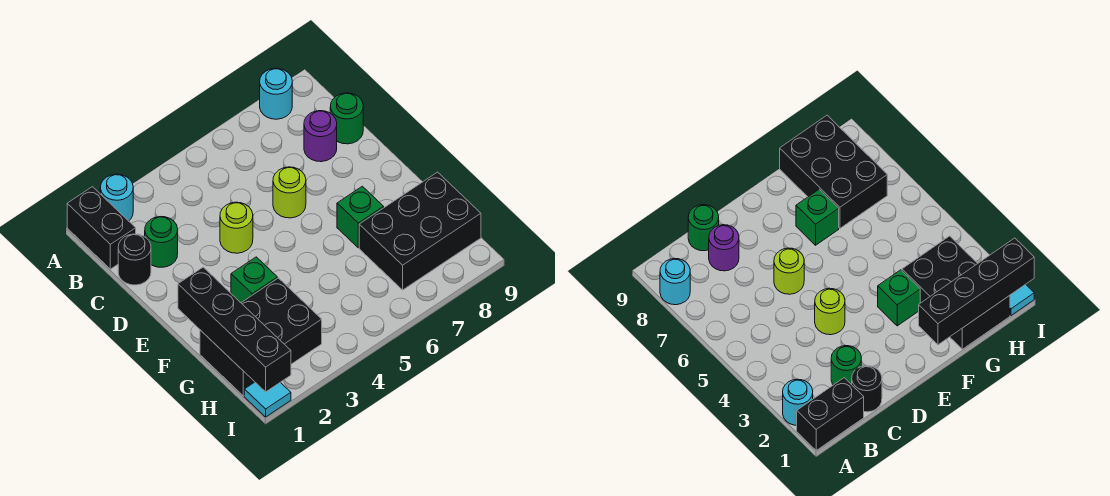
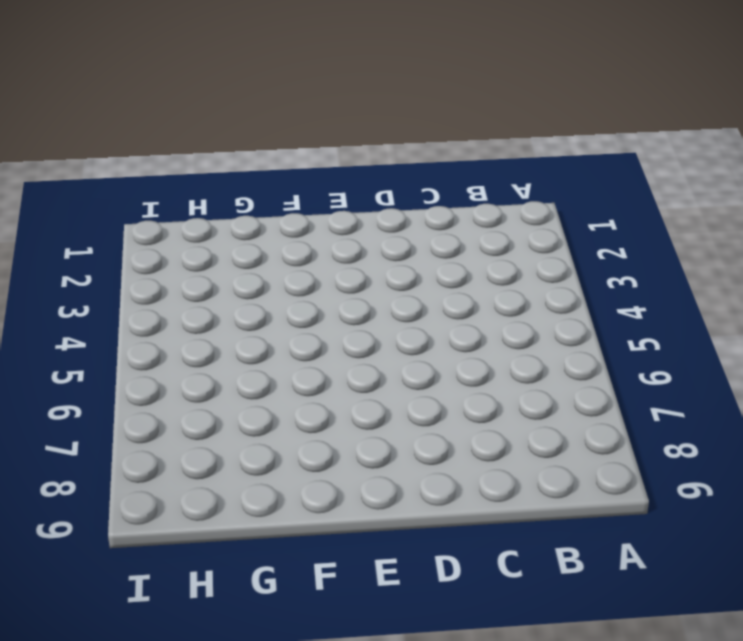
none -> black brick A1:B1 level 1
none -> cyan round brick A2 level 1
none -> cyan round brick A8 level 1

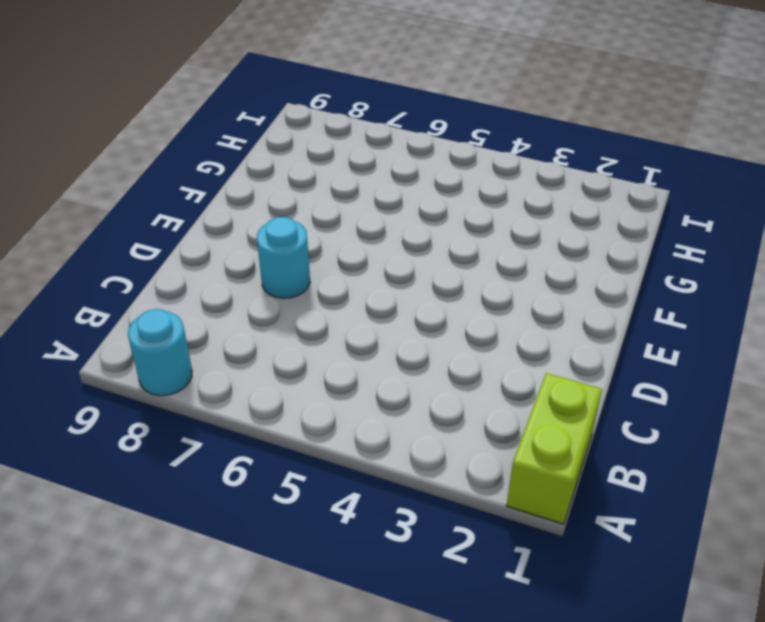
lime brick A1:B1 level 1 -> black brick A1:B1 level 1
cyan round brick D7 level 1 -> cyan round brick A2 level 1
none -> black round brick C1 level 1
none -> green round brick C2 level 1
none -> purple round brick C8 level 1

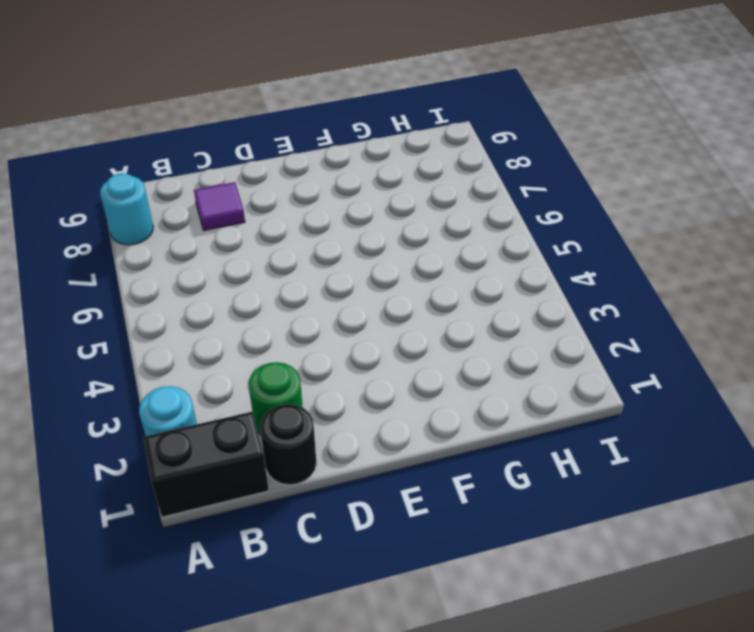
purple tile C8 level 1 -> purple round brick C8 level 1
none -> green round brick C9 level 1
none -> lime round brick D4 level 1
none -> lime round brick D6 level 1

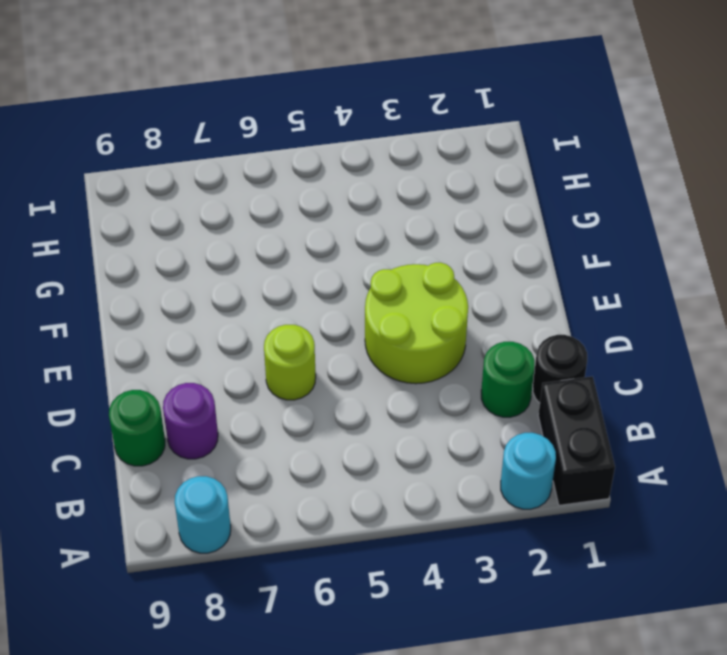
lime round brick D3:E4 level 1 -> lime round brick D4 level 1
none -> green brick F3 level 1
none -> green brick F7 level 1
none -> black brick G1:H3 level 1

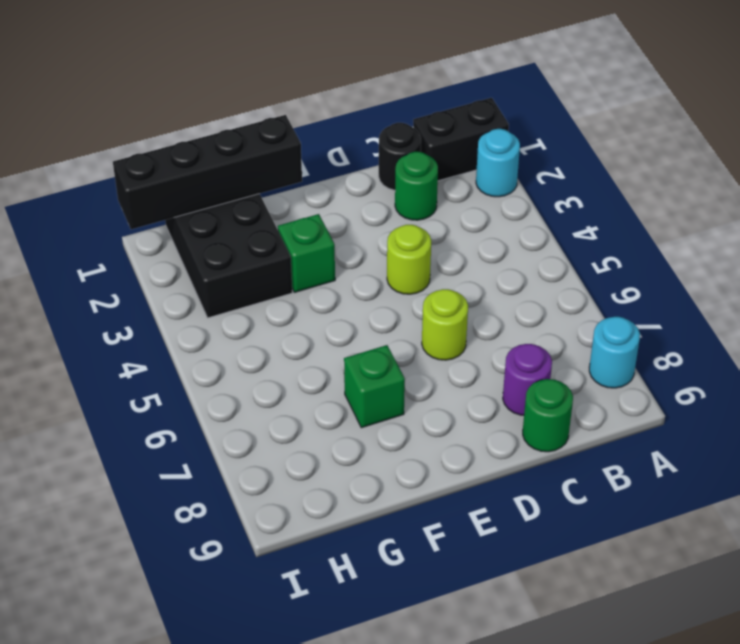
none -> black brick G7:H9 level 1
none -> cyan tile I1 level 1

